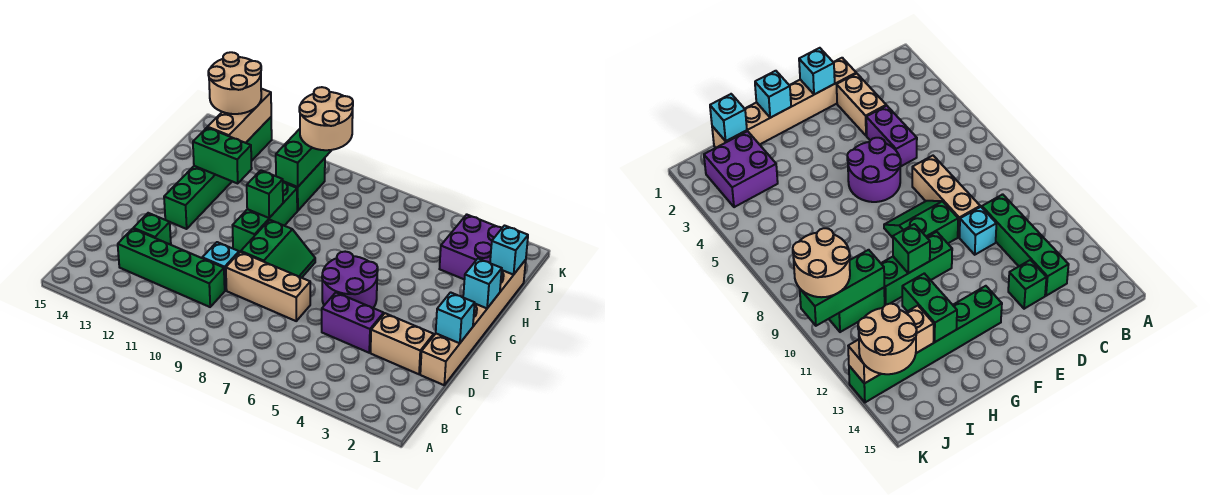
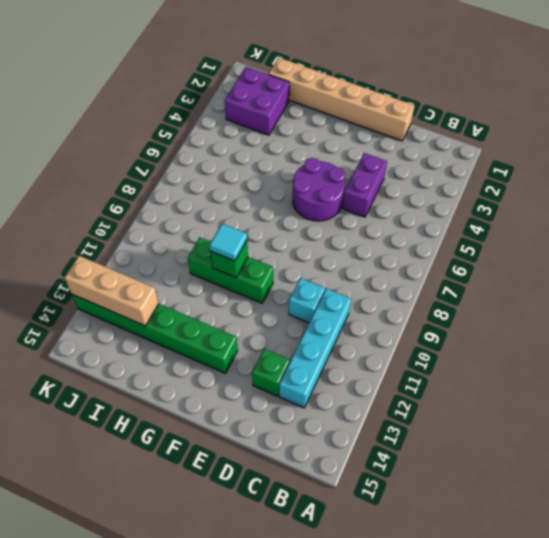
cyan brick C10:C13 level 1 -> green brick C10:C13 level 1
cyan tile G10 level 3 -> none
none -> tan brick D2:D3 level 1
none -> tan brick D7:D9 level 1
none -> green slope E8:F9 level 1 top 9

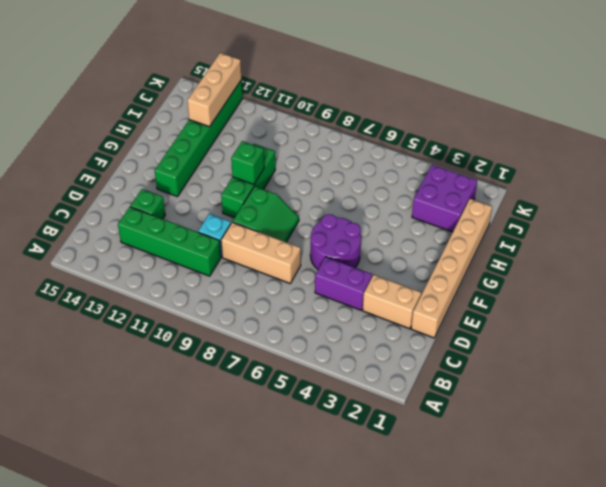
none -> green brick I10:J10 level 1
none -> cyan brick E1 level 2
none -> cyan brick G1 level 2

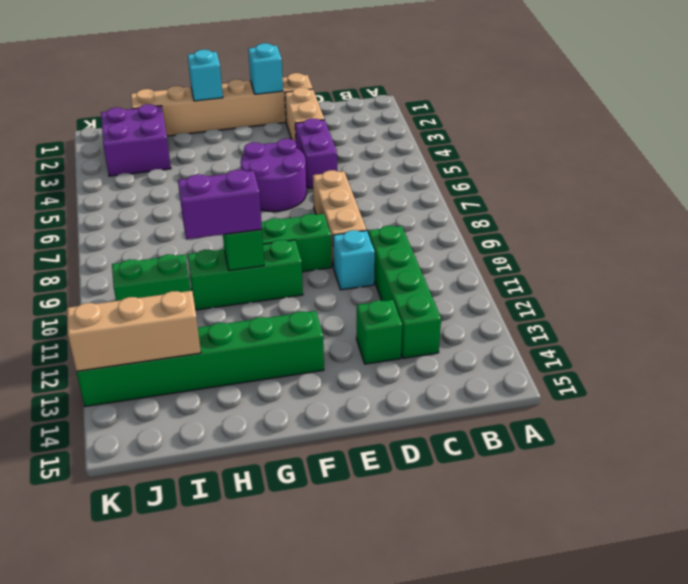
purple brick G10:H10 level 3 -> none
none -> green brick H12:H13 level 2
none -> cyan brick I1 level 2
none -> green brick I10:K10 level 2

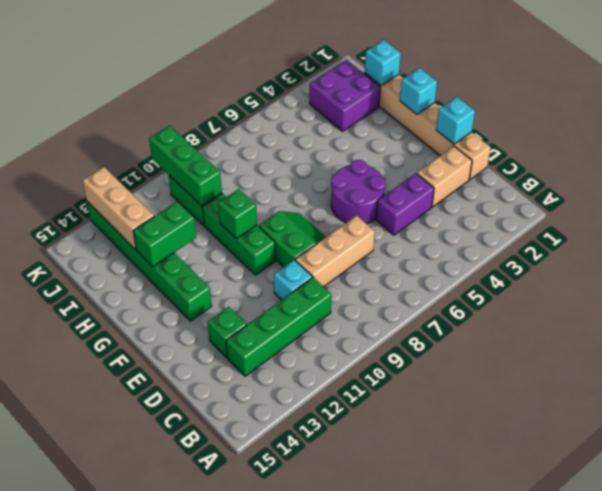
none -> tan round brick J9:K10 level 3
none -> tan round brick J13:K14 level 3

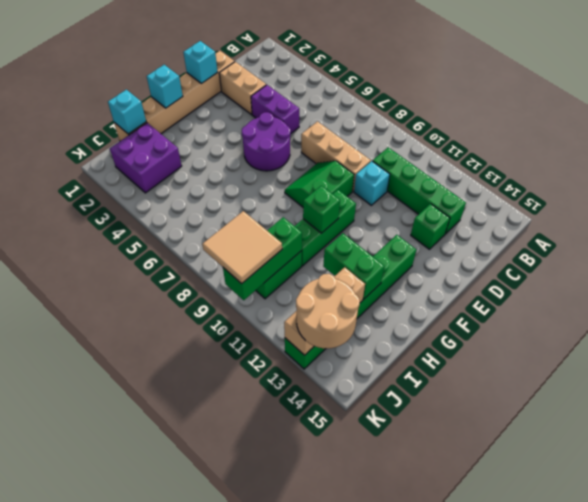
tan tile J9:K10 level 3 -> tan round brick J9:K10 level 3

